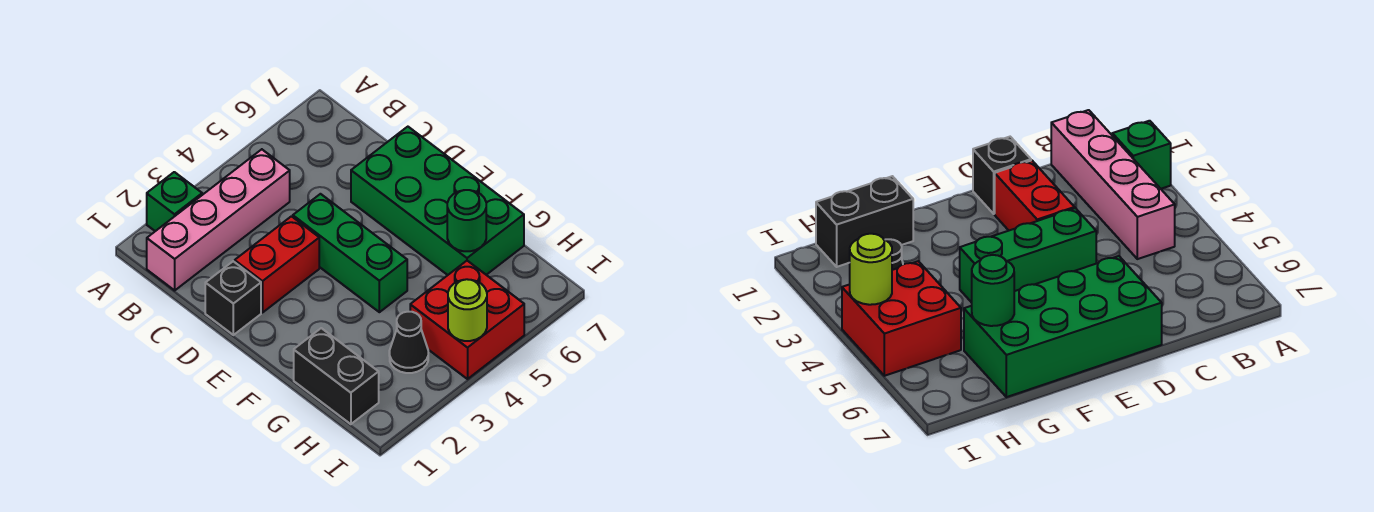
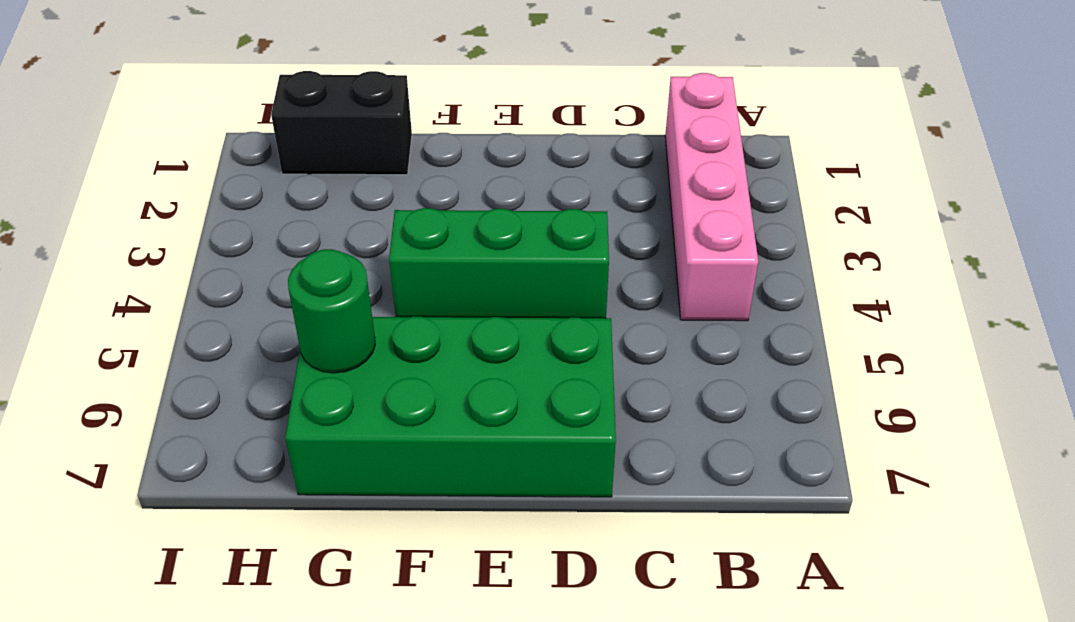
none -> green brick A2 level 1
none -> black brick D1 level 1

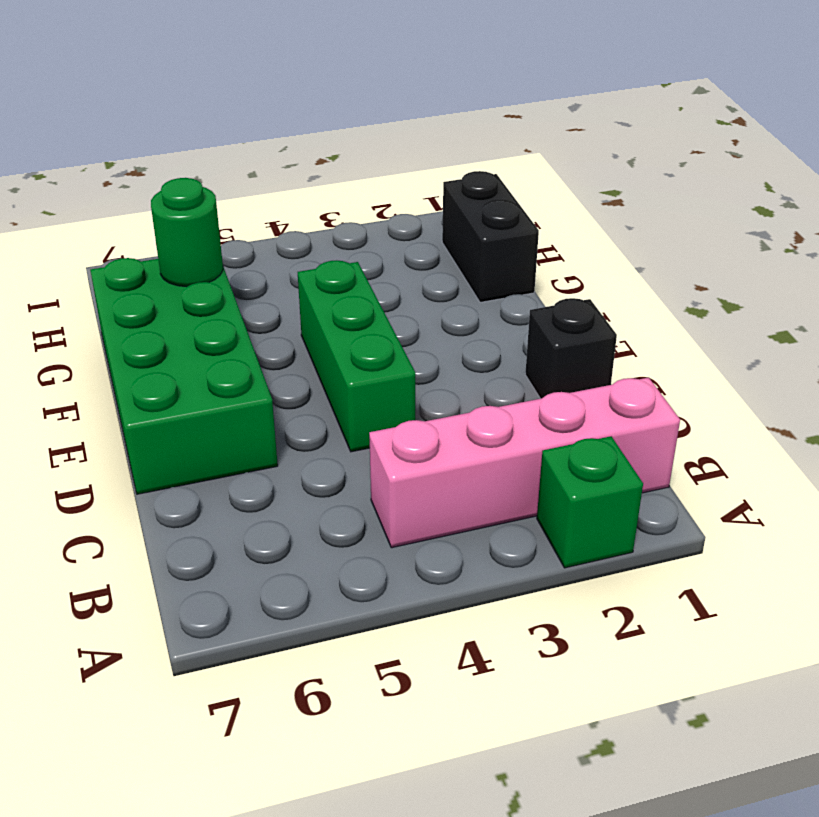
none -> red brick D2:D3 level 1
none -> black cone H3 level 1

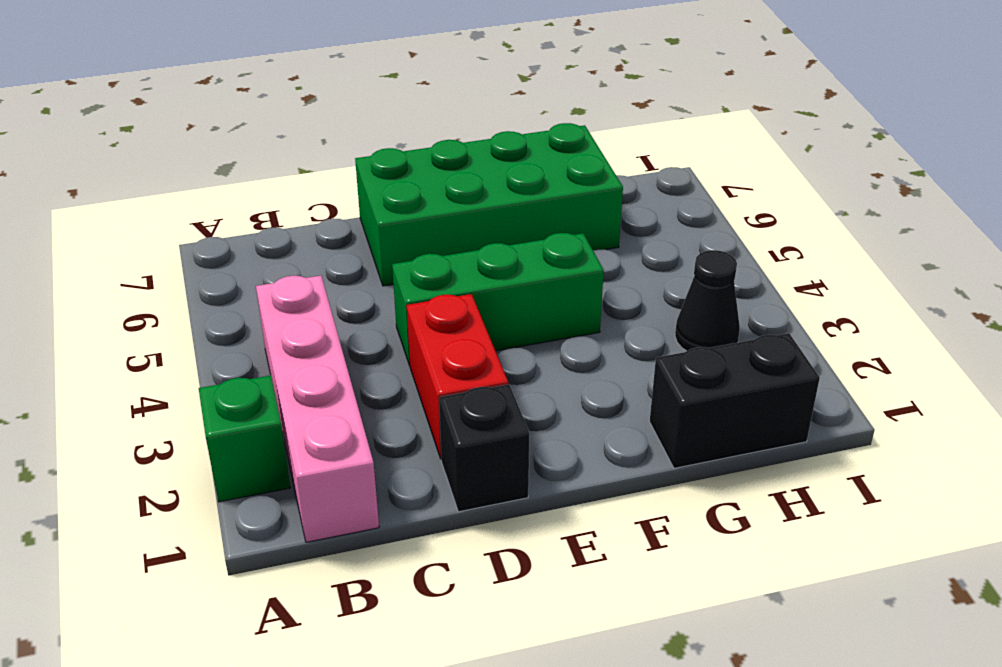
none -> red brick H4:I5 level 1
none -> green round brick G6 level 2

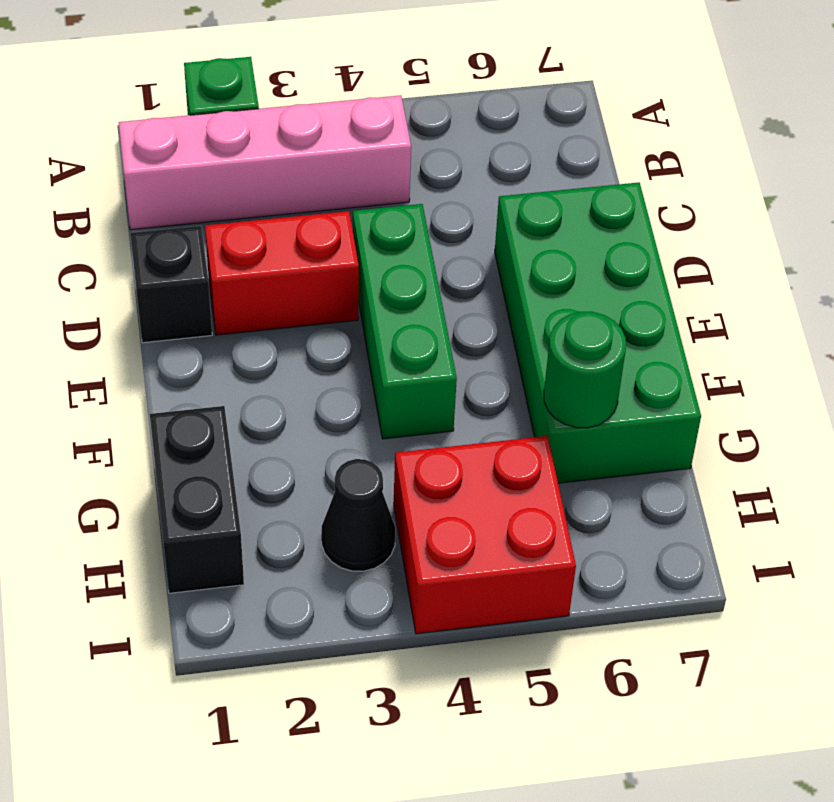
none -> lime round brick I4 level 2

